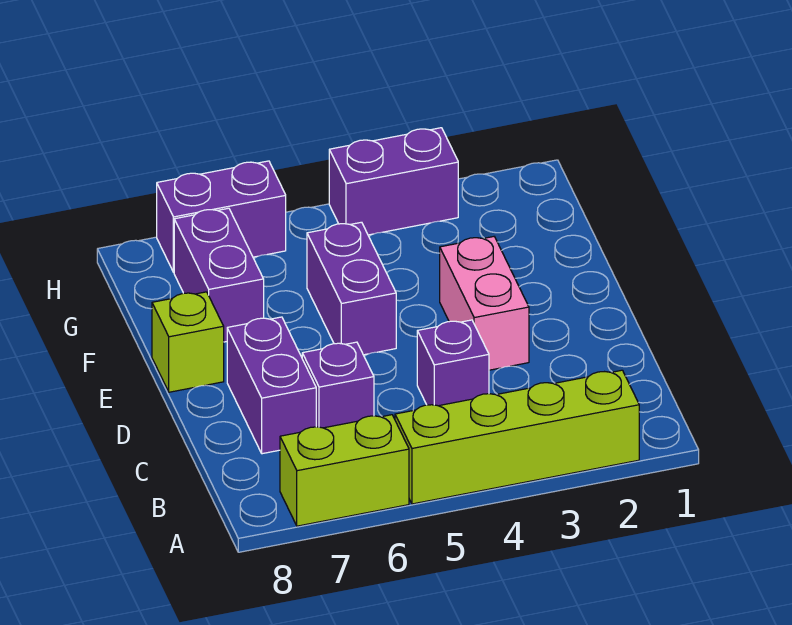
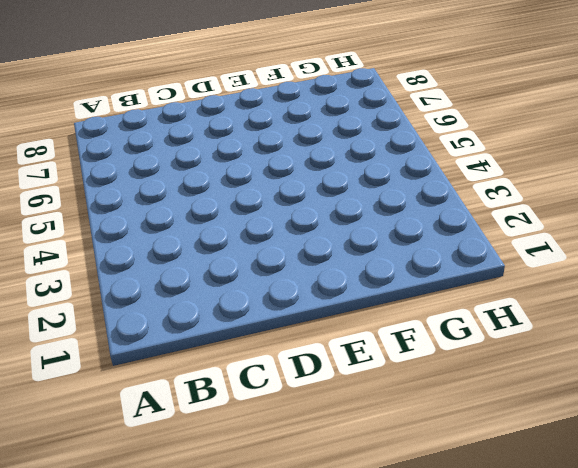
none -> lime brick A2:A5 level 1
none -> lime brick A6:A7 level 1

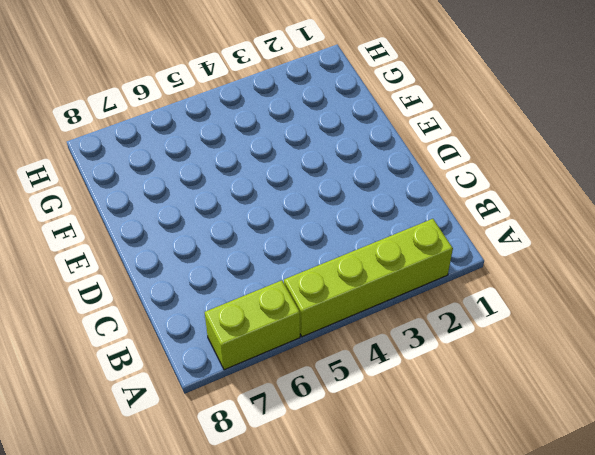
none -> purple brick C4 level 1
none -> purple brick C6 level 1

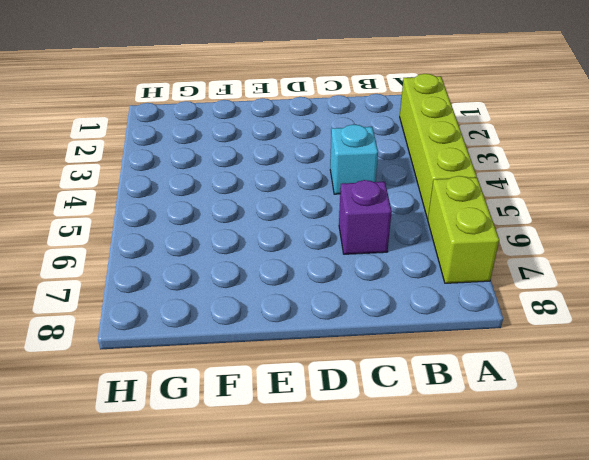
cyan brick C4 level 1 -> purple brick C4 level 1
none -> purple brick C7:D7 level 1
none -> pink brick D3:E3 level 1

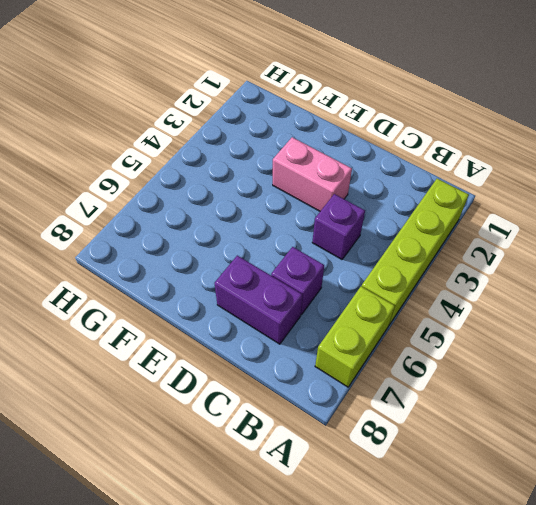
none -> purple brick E5:F5 level 1
none -> lime brick E8 level 1

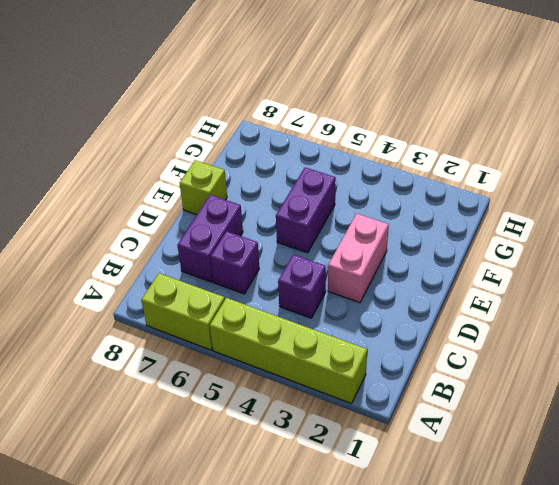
none -> purple brick F7:G7 level 1
none -> purple brick H3:H4 level 1

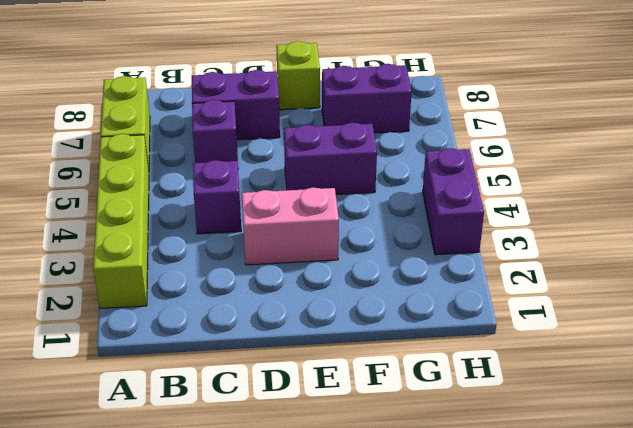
none -> purple brick H6:H7 level 1

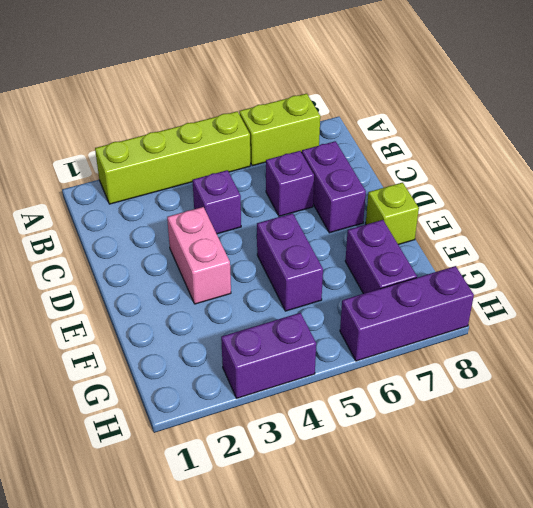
purple brick H6:H8 level 1 -> purple brick H6:H7 level 1

